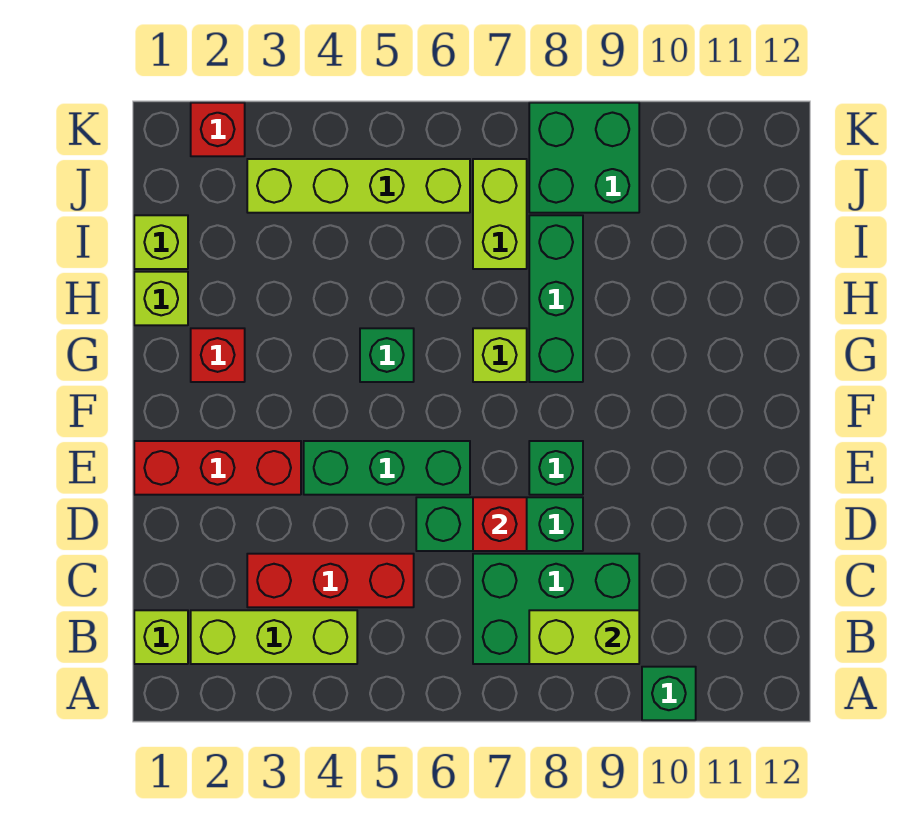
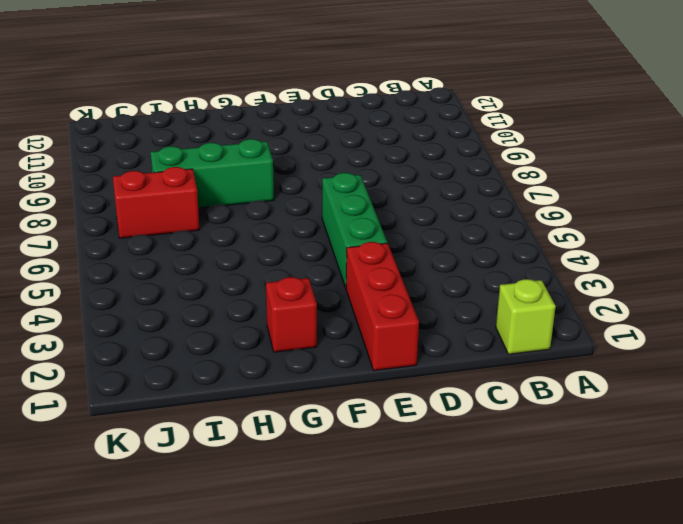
red brick I7:J7 level 1 -> lime brick I7:J7 level 1
none -> green brick A10 level 1
none -> lime brick B2:B4 level 1
none -> green brick B7:C9 level 1

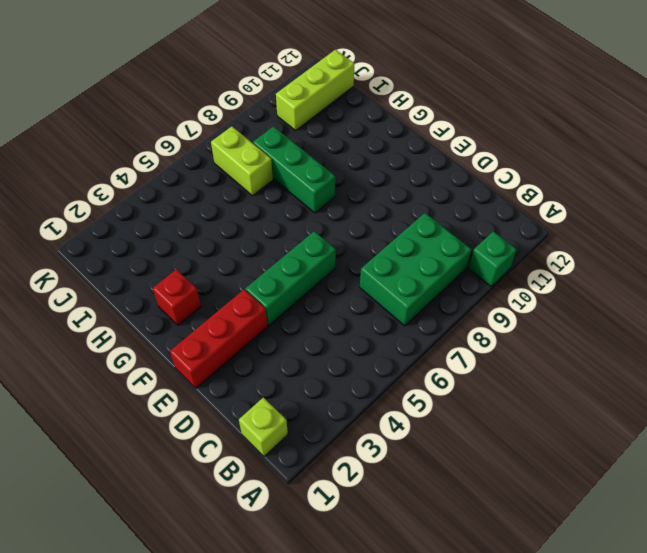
lime brick J10:J12 level 1 -> lime brick B2:B4 level 1
none -> red brick C3:C5 level 1
none -> green brick D6:D8 level 1
none -> green brick E8 level 1

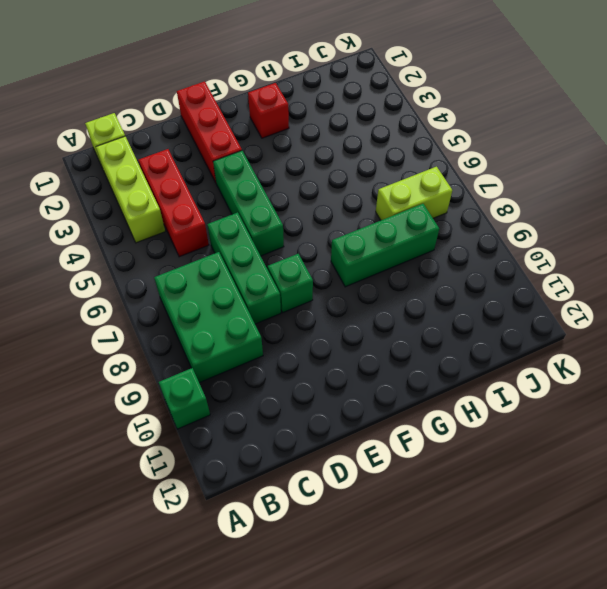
none -> green brick G5 level 1
none -> lime brick G7 level 1
none -> lime brick H1 level 1

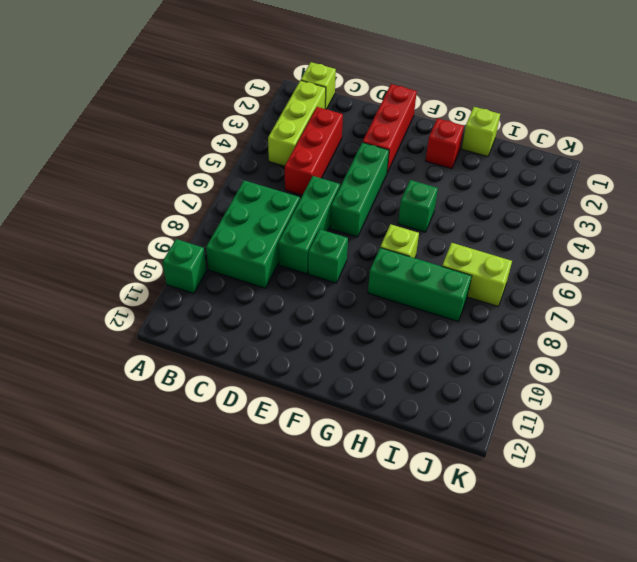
none -> lime brick I1 level 1
none -> lime brick J3:J6 level 1
none -> green brick J8:K9 level 1

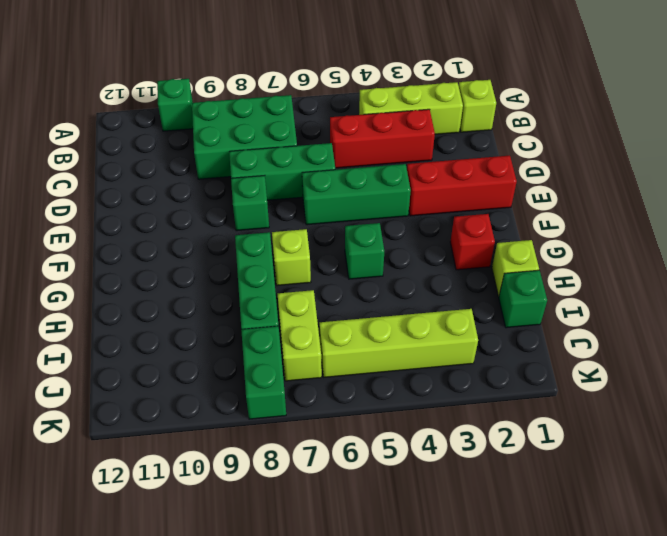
green brick I1 level 1 -> lime brick I1 level 1
green brick J8:K8 level 1 -> green brick J8:K9 level 1
none -> red brick K2 level 1
none -> lime brick B8:B9 level 2
none -> red brick D7 level 2

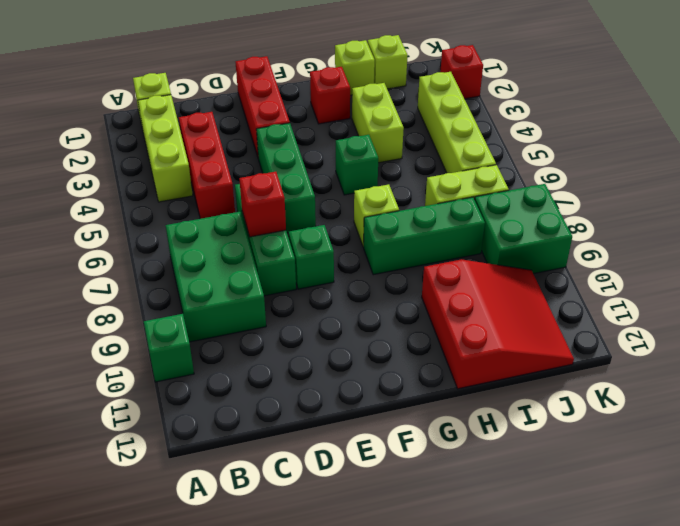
lime brick H3:H4 level 1 -> lime brick B8:B9 level 2
red slope H10:J12 level 1 top H -> none

